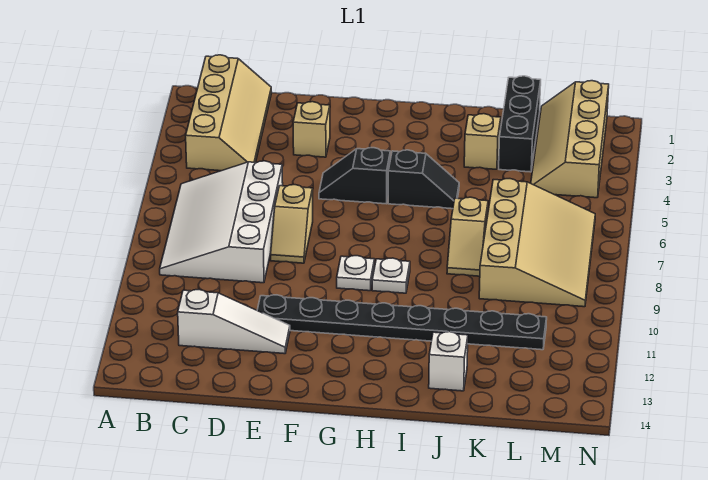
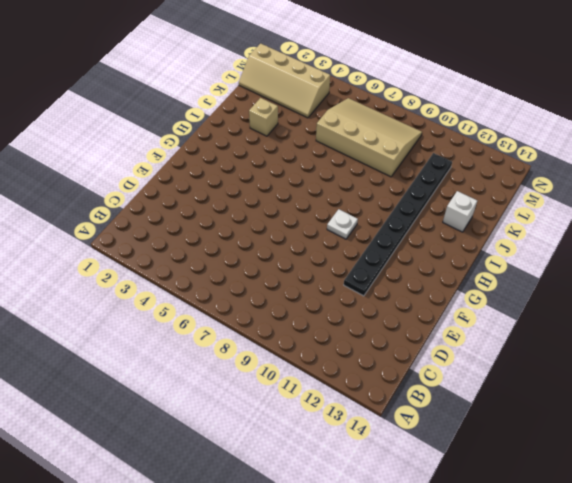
none -> tan slope B1:C4 level 1 top B
none -> white slope B6:D9 level 1 top D
none -> white slope C12:E12 level 1 top C

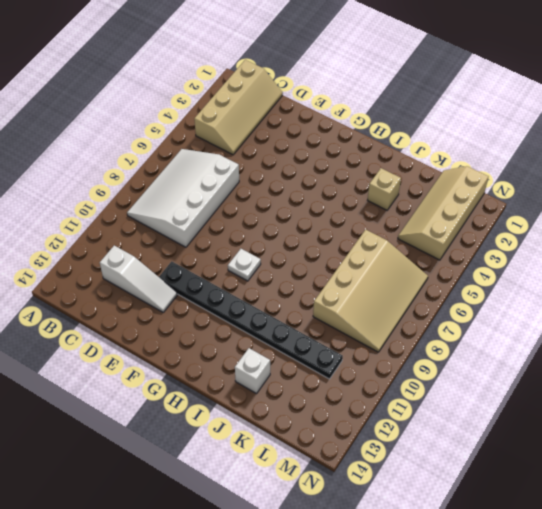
none -> tan brick E3 level 1
none -> tan slope E7:E8 level 1 top 7
none -> black slope F5:G5 level 1 top G

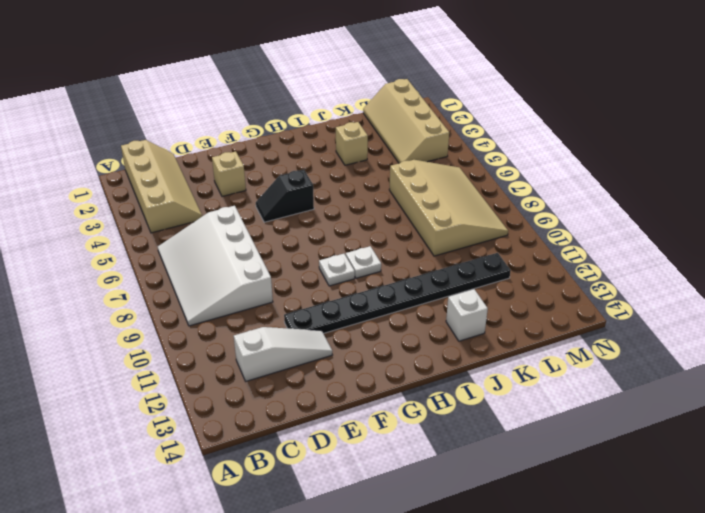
none -> tan slope E7:E8 level 1 top 7
none -> black slope H5:I5 level 1 top H
none -> tan slope J7:J8 level 1 top 7

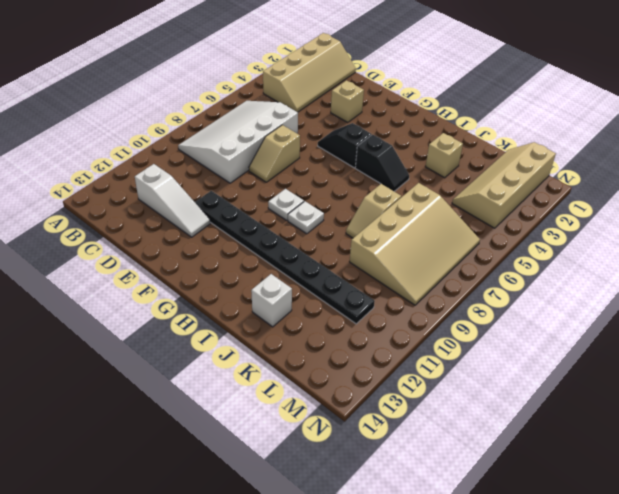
none -> black brick K1:K3 level 1

